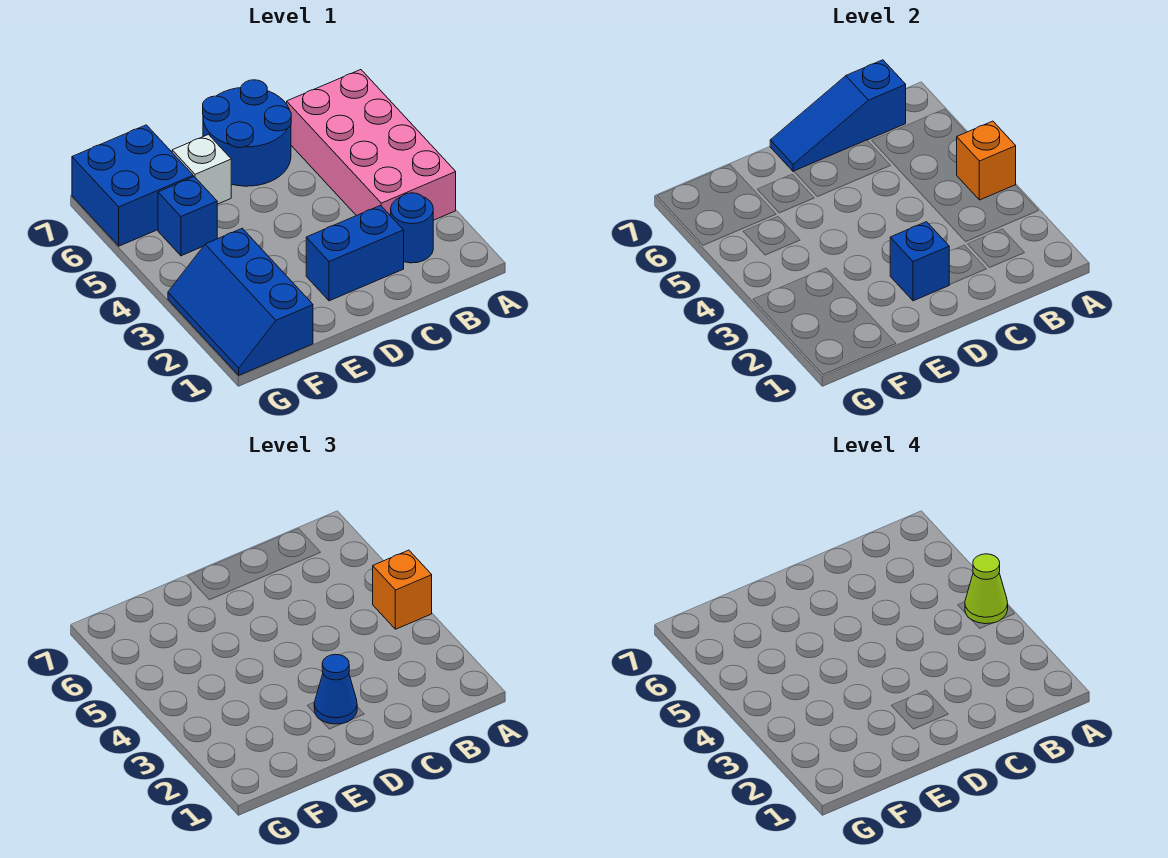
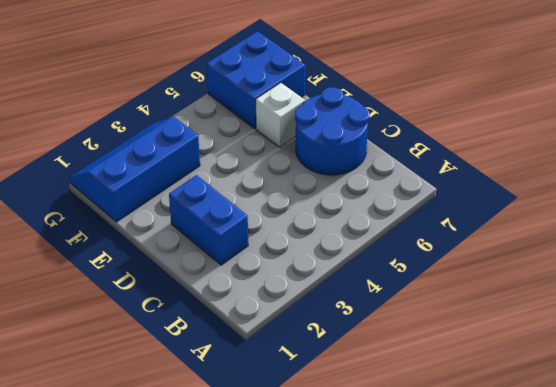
none -> pink brick A3:B6 level 1
none -> blue round brick B2 level 1
none -> blue brick F5 level 1

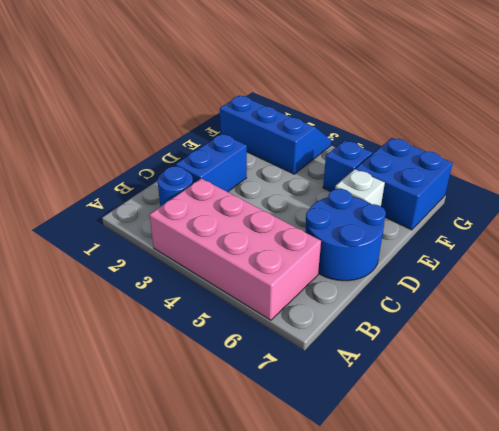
none -> orange brick A4 level 2
none -> blue slope B7:D7 level 2 top B
none -> blue brick D2 level 2

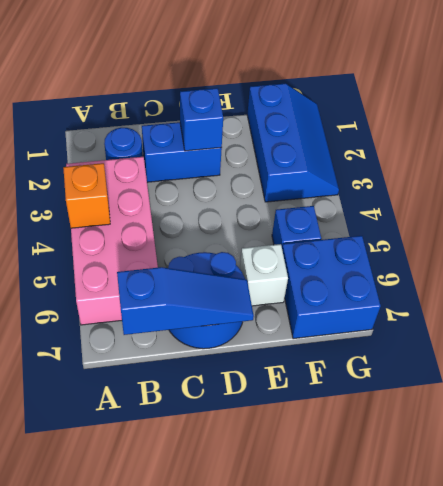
none -> orange brick A4 level 3
none -> blue cone D2 level 3
none -> lime cone A4 level 4

